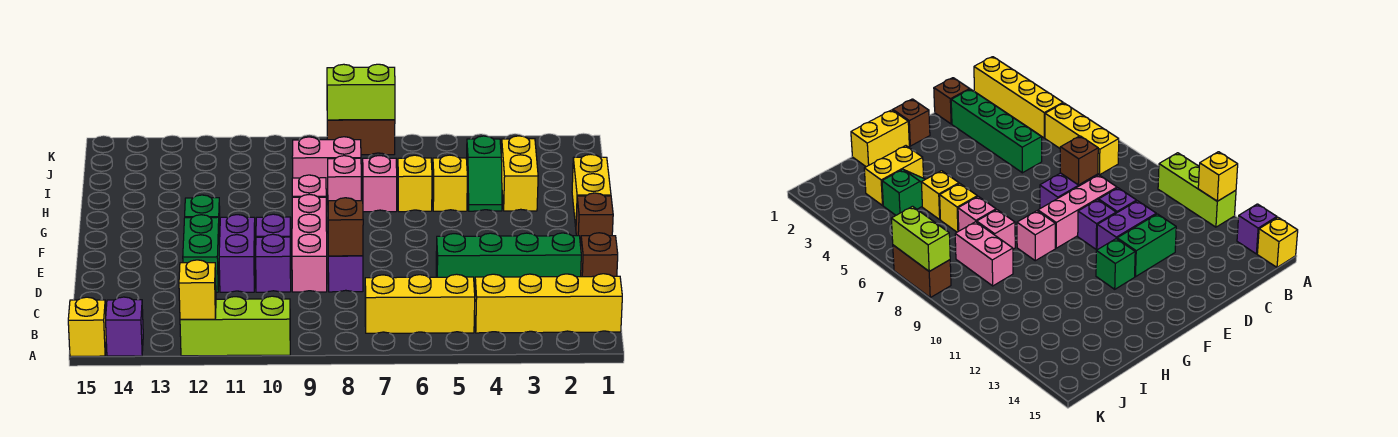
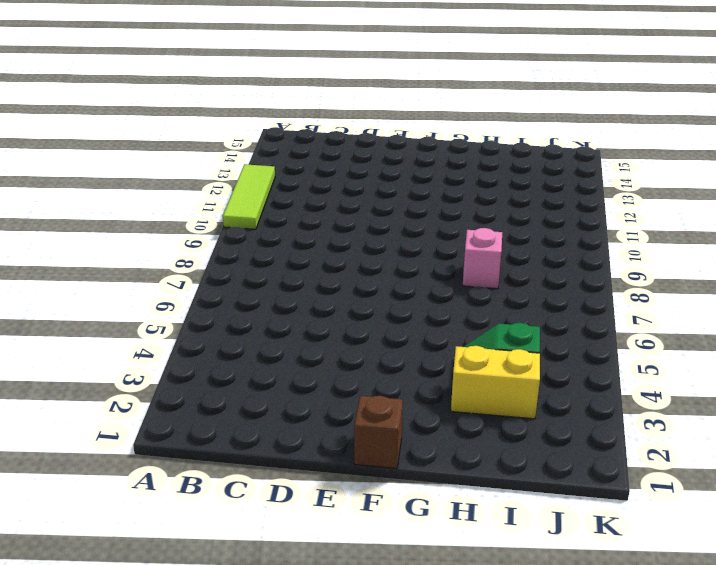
lime tile A10:A12 level 1 -> lime brick A10:A12 level 1
none -> purple brick A14 level 1
none -> yellow brick A15 level 1
none -> yellow brick B1:B4 level 1

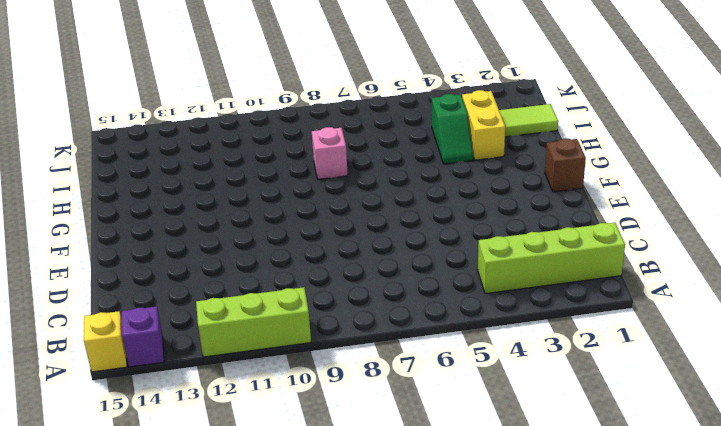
lime brick B1:B4 level 1 -> yellow brick B1:B4 level 1
lime tile I1:I2 level 1 -> none
none -> yellow brick B5:B7 level 1
none -> brown brick D1 level 1
none -> green brick D2:D5 level 1

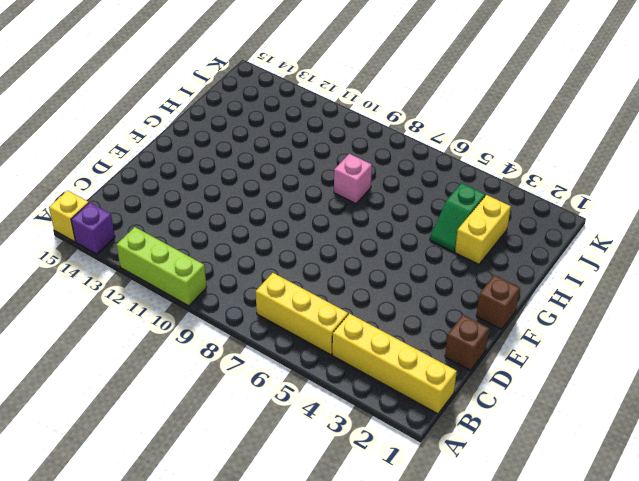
none -> green brick D2:D5 level 1
none -> purple brick D8:E8 level 1
none -> pink brick D9:F9 level 1

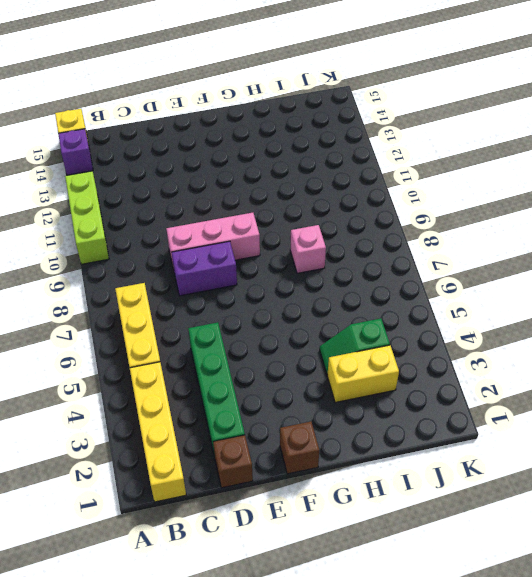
none -> purple brick D10 level 1
none -> purple brick D11:E11 level 1
none -> green brick D12:E12 level 1

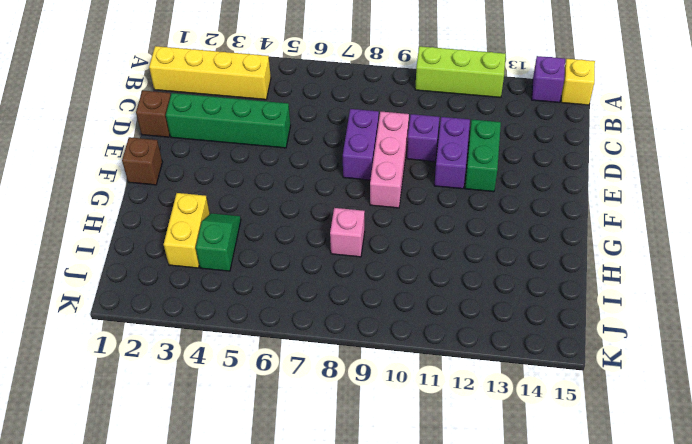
none -> yellow brick B5:B7 level 1
none -> purple brick E10 level 1
none -> green brick F12 level 1

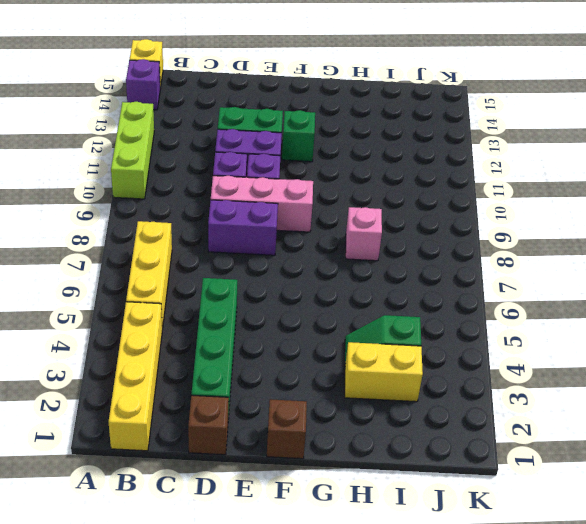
none -> yellow brick G1:H1 level 1
none -> pink brick G9 level 1
none -> yellow brick H5 level 1

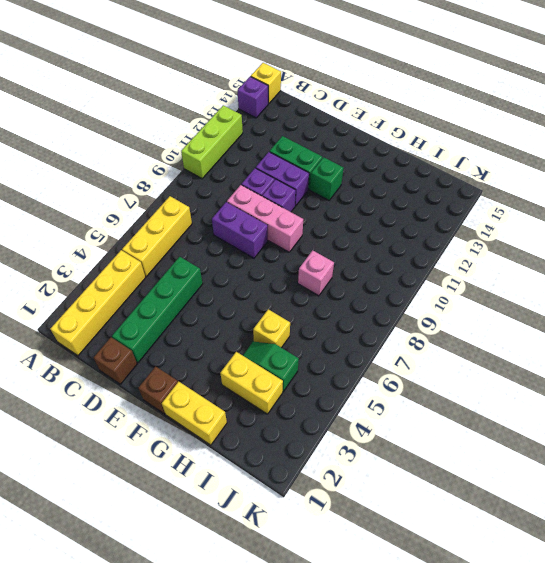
none -> pink brick G9 level 1
none -> yellow brick H6 level 1
none -> pink brick H7 level 1

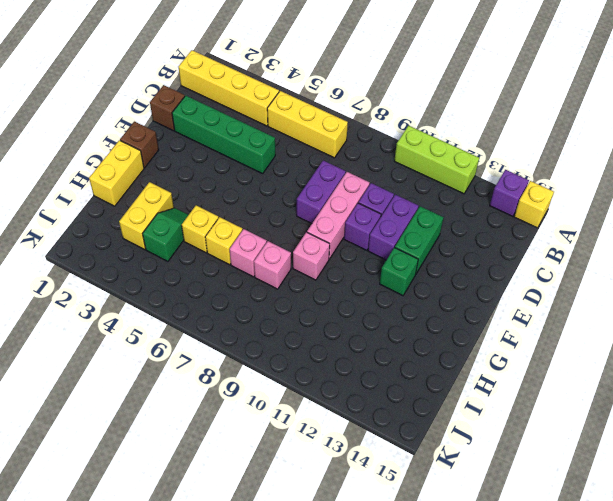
none -> pink brick I8:I9 level 1
none -> brown brick K7:K8 level 1
none -> yellow brick A12 level 2

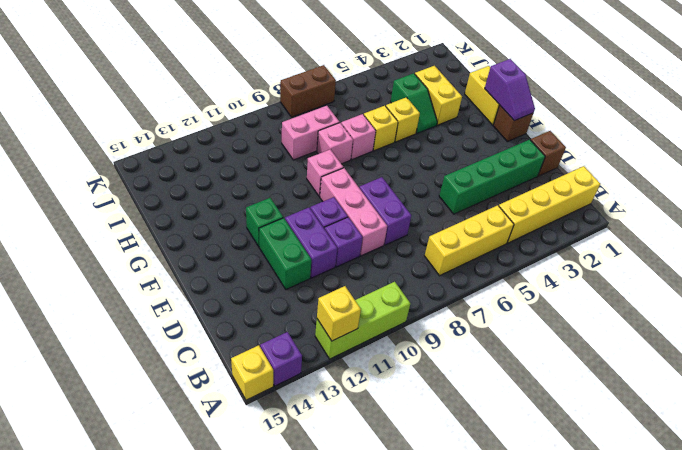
purple slope F1:G1 level 2 top G -> none
none -> brown brick D8 level 2
none -> lime brick K7:K8 level 2

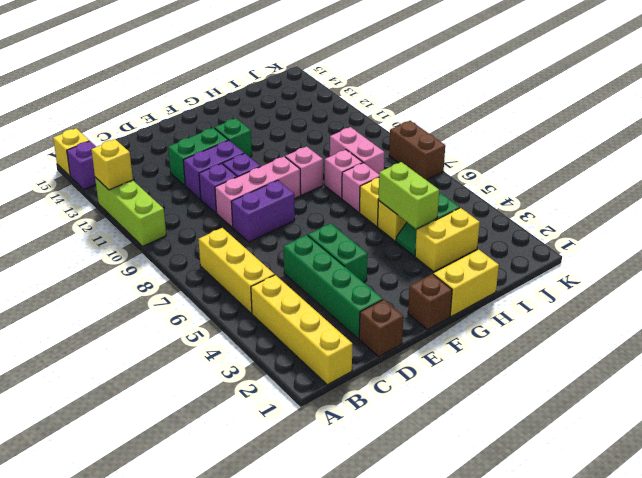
green brick E4:E5 level 1 -> none
lime brick H4:H5 level 2 -> lime brick K7:K8 level 2
none -> brown brick D8 level 2

